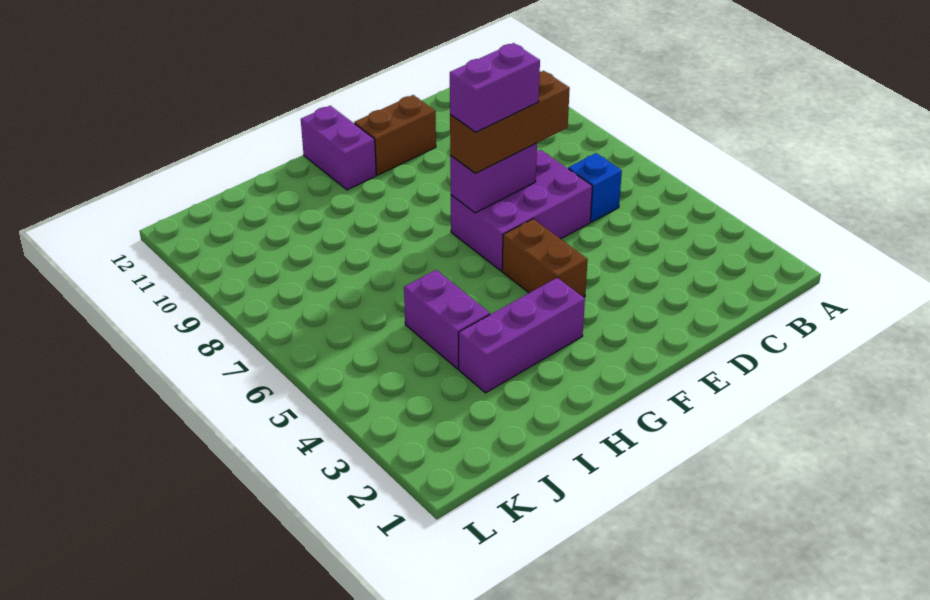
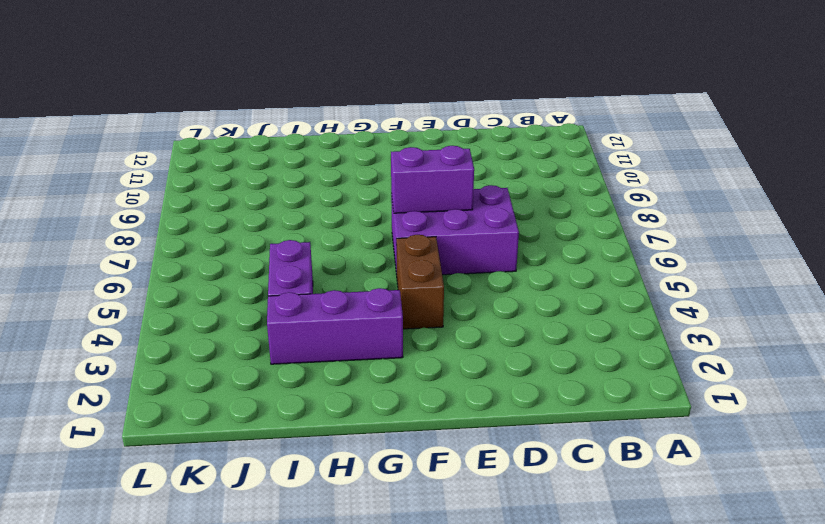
none -> blue brick C6 level 1
none -> brown brick E11:F11 level 1

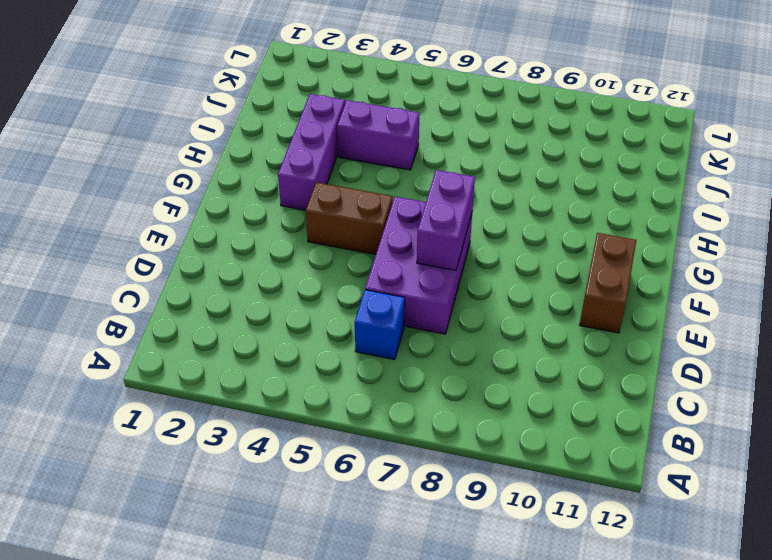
none -> purple brick G11:G12 level 1
none -> brown brick D7:F7 level 3

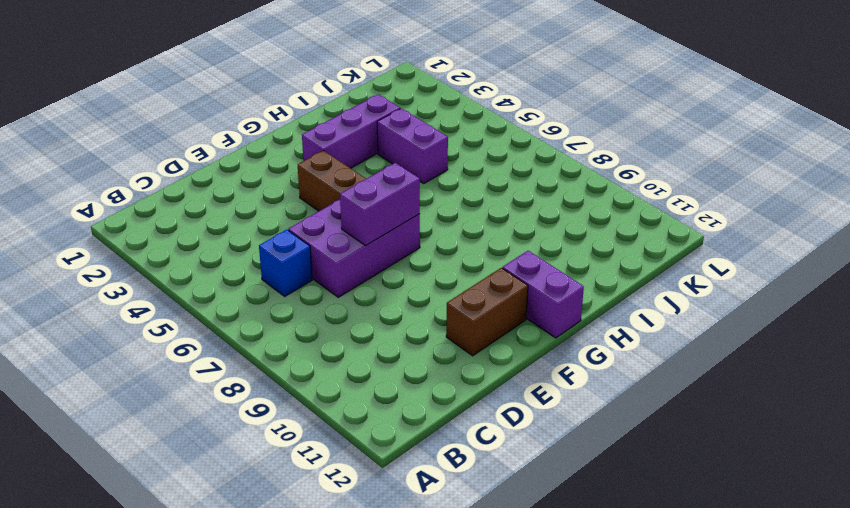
none -> brown brick D7:F7 level 3
none -> purple brick E7:F7 level 4

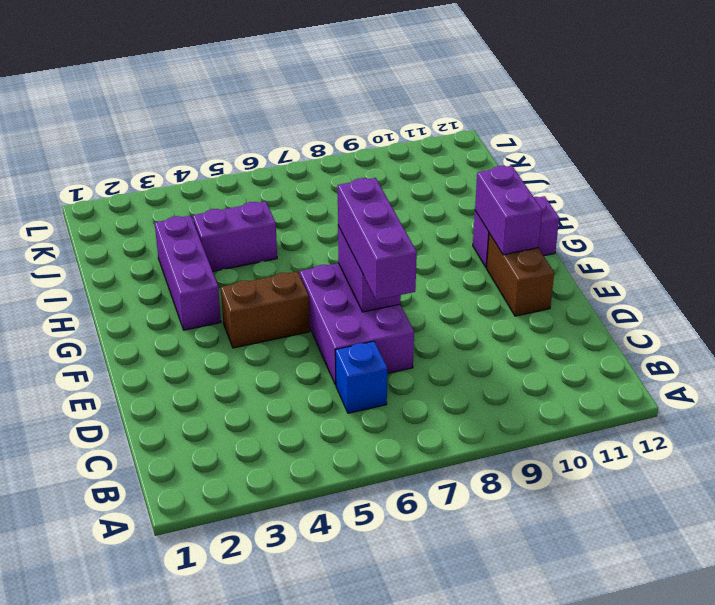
purple brick D7:F7 level 3 -> brown brick D7:F7 level 3
purple brick F11:G11 level 2 -> purple brick E7:F7 level 4

